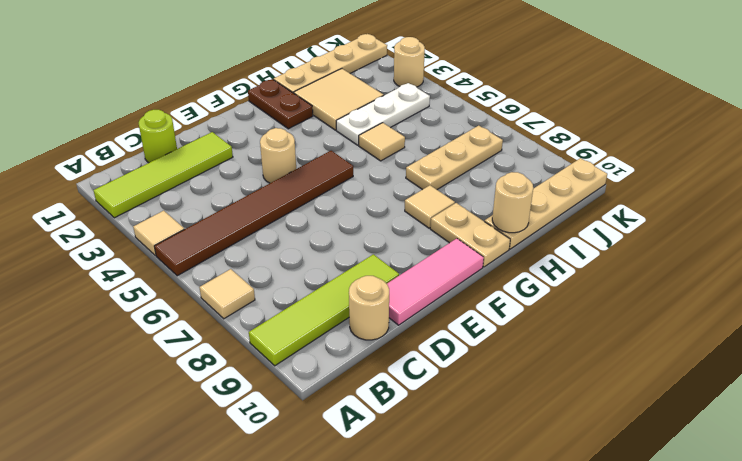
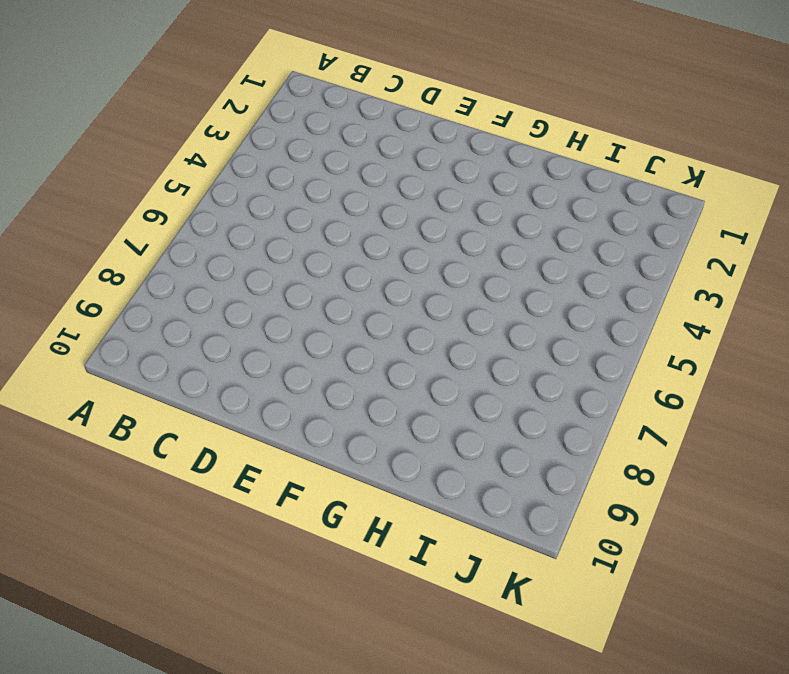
none -> lime tile A2:D2 level 1
none -> tan tile A4 level 1
none -> brown tile A5:F5 level 1

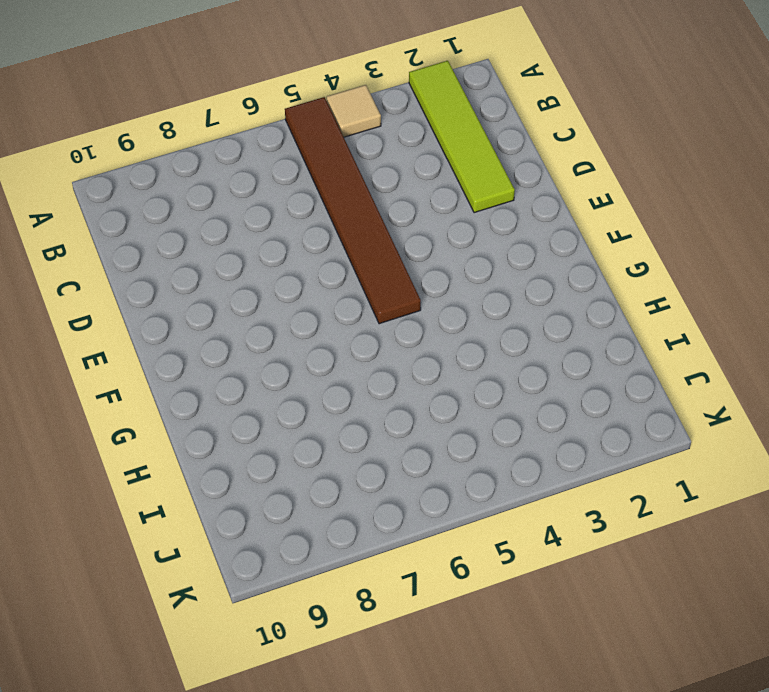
none -> tan tile A7 level 1
none -> lime tile A9:D9 level 1
none -> lime round brick C1 level 1

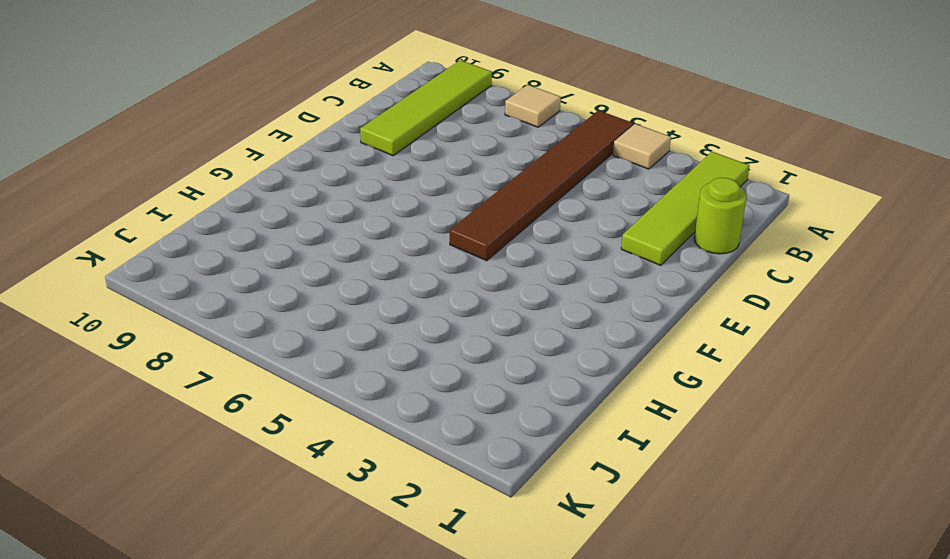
none -> tan round brick C10 level 1
none -> pink tile D10:F10 level 1
none -> tan round brick E4 level 1

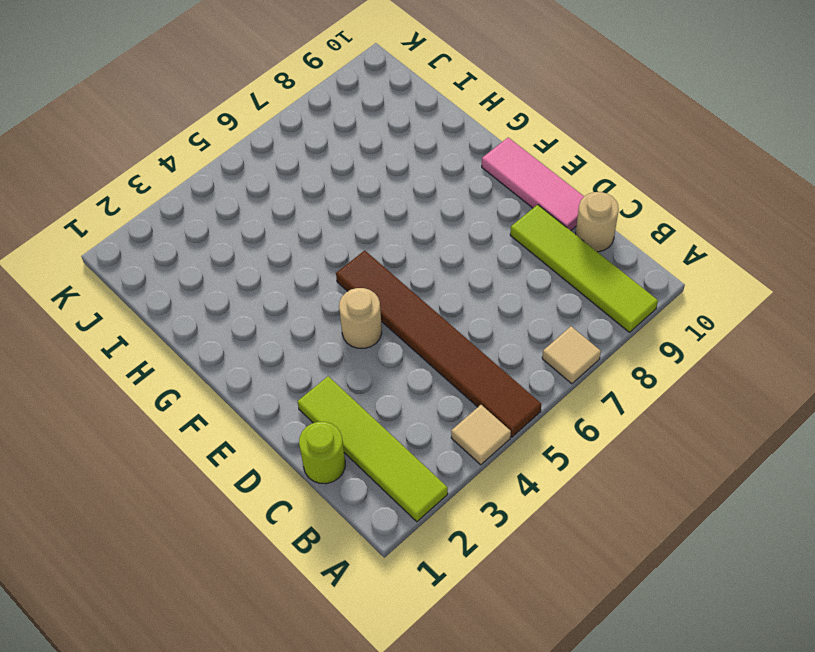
none -> brown plate G1:G2 level 1
none -> tan tile G8 level 1
none -> tan plate G9:G10 level 1

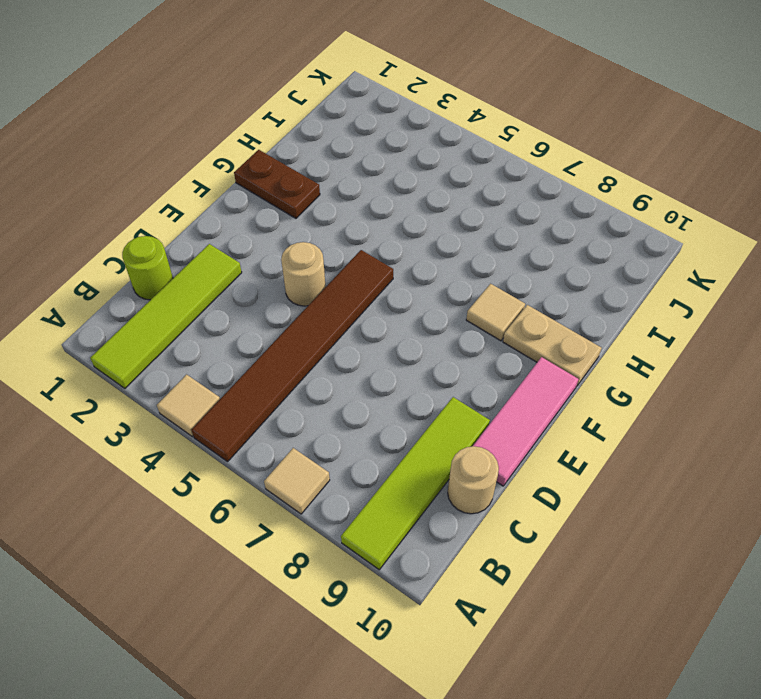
none -> tan plate H1:K1 level 1
none -> tan tile H2:I3 level 1
none -> white plate H4:J4 level 1

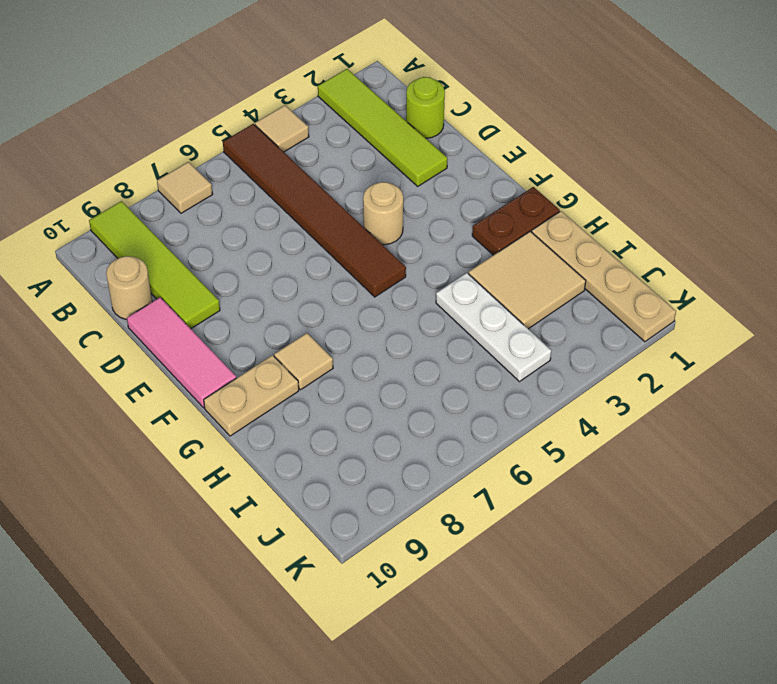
none -> tan tile H5 level 1
none -> tan plate H7:J7 level 1
none -> tan plate H10:K10 level 1

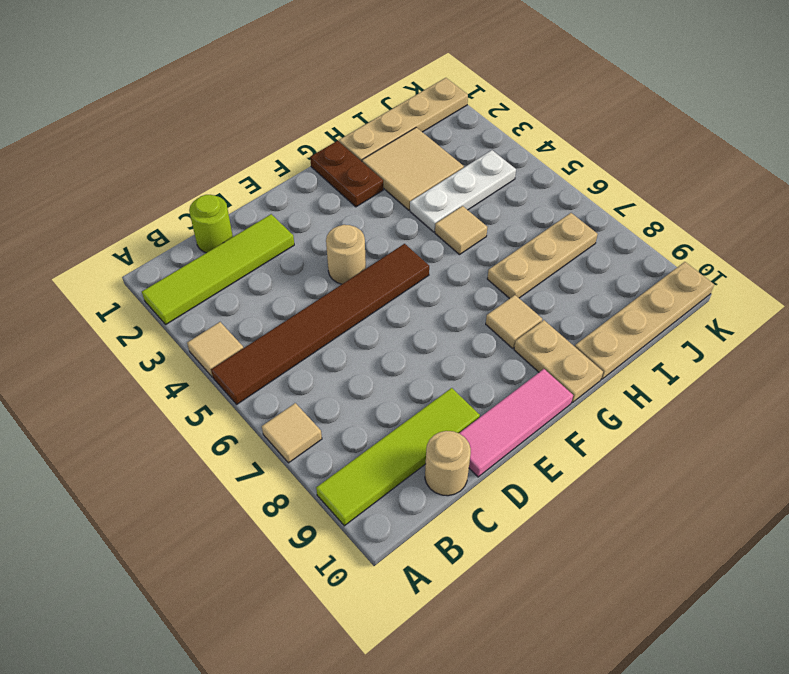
none -> tan round brick K3 level 1
none -> tan round brick H10 level 2

